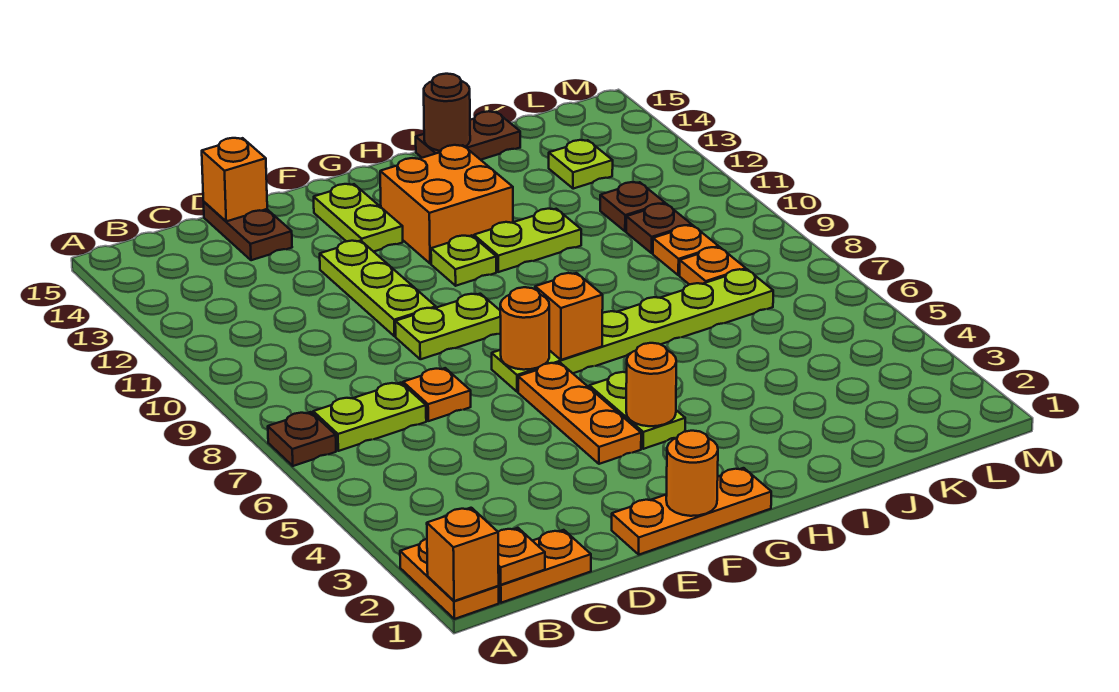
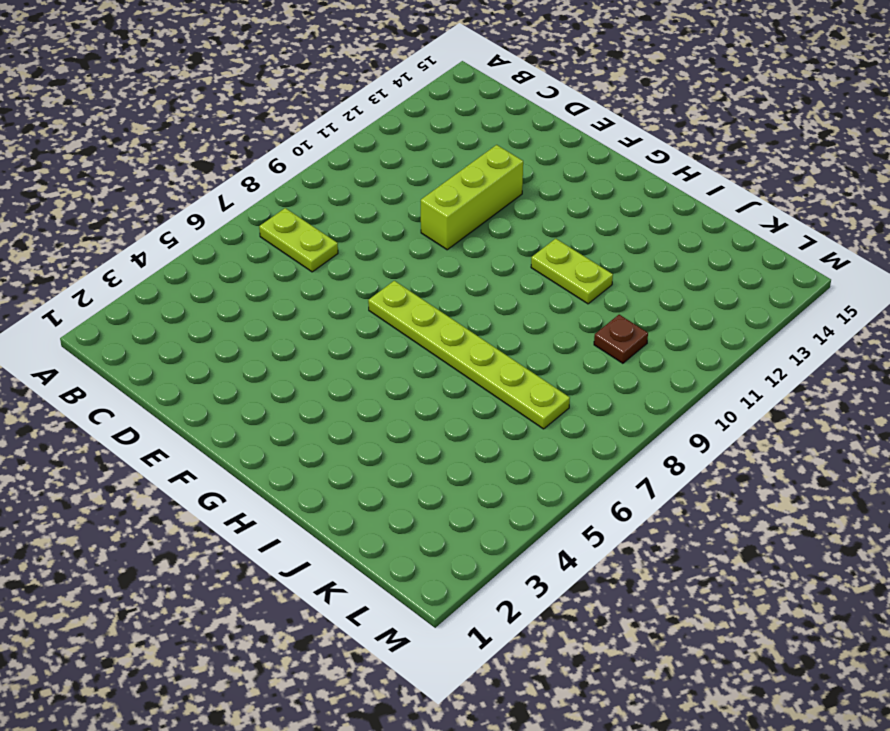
lime brick E10:E12 level 1 -> lime plate E10:E12 level 1
none -> orange plate A1:A2 level 1
none -> brown plate A7 level 1
none -> orange plate B1:C1 level 1
none -> orange plate D7 level 1

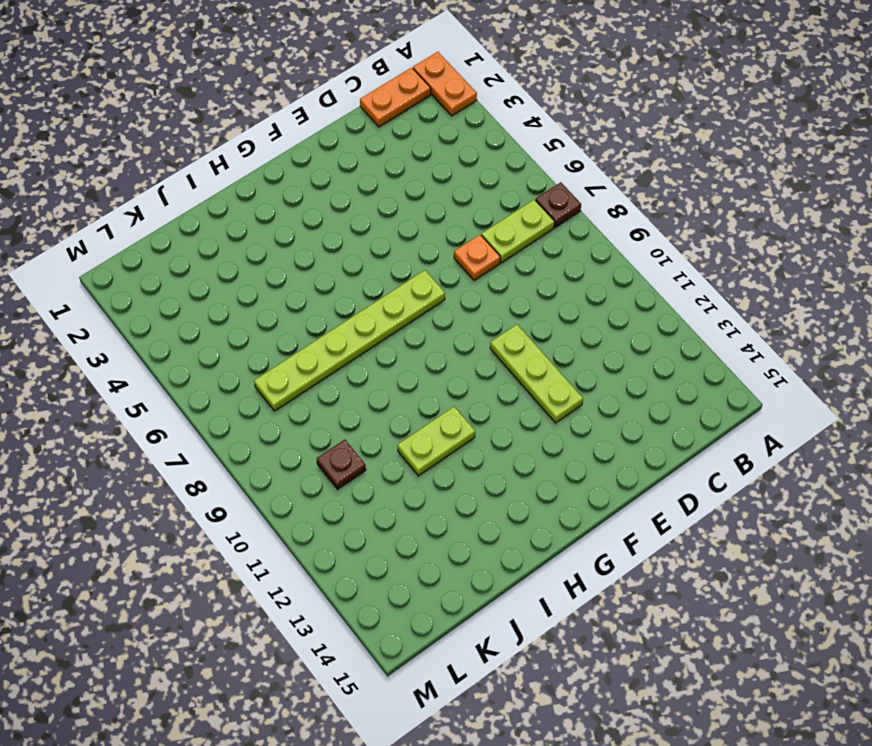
none -> brown plate D14:D15 level 1
none -> orange plate E1:G1 level 1
none -> lime plate E9:F9 level 1
none -> orange plate F4:F6 level 1

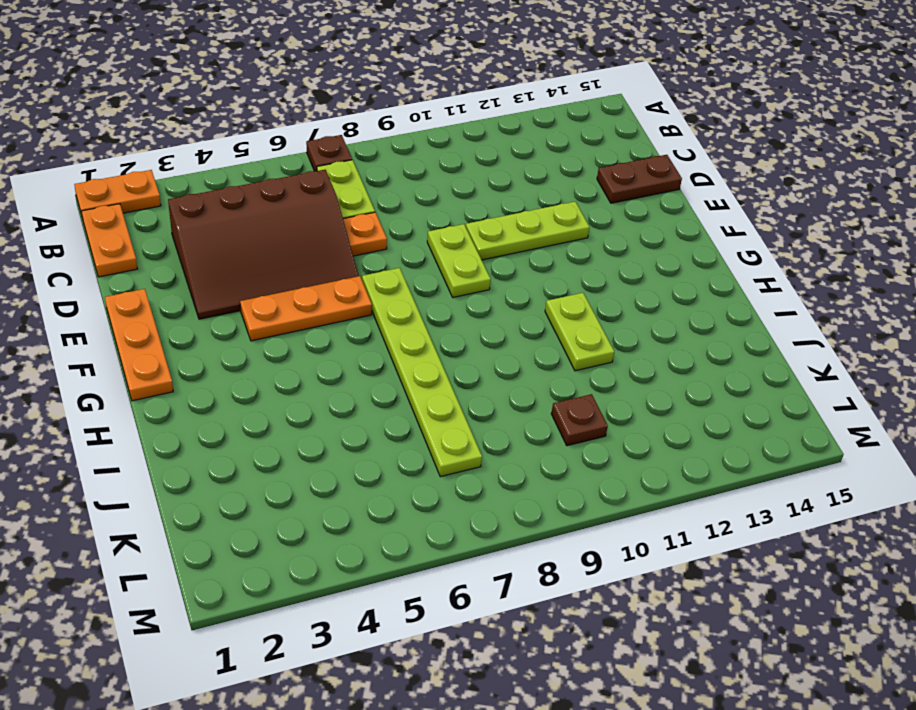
brown slope C3:E6 level 1 top C -> none
none -> lime plate F13:F14 level 1
none -> lime plate G4:G5 level 1
none -> lime plate G11 level 1
none -> orange brick G12:H13 level 1

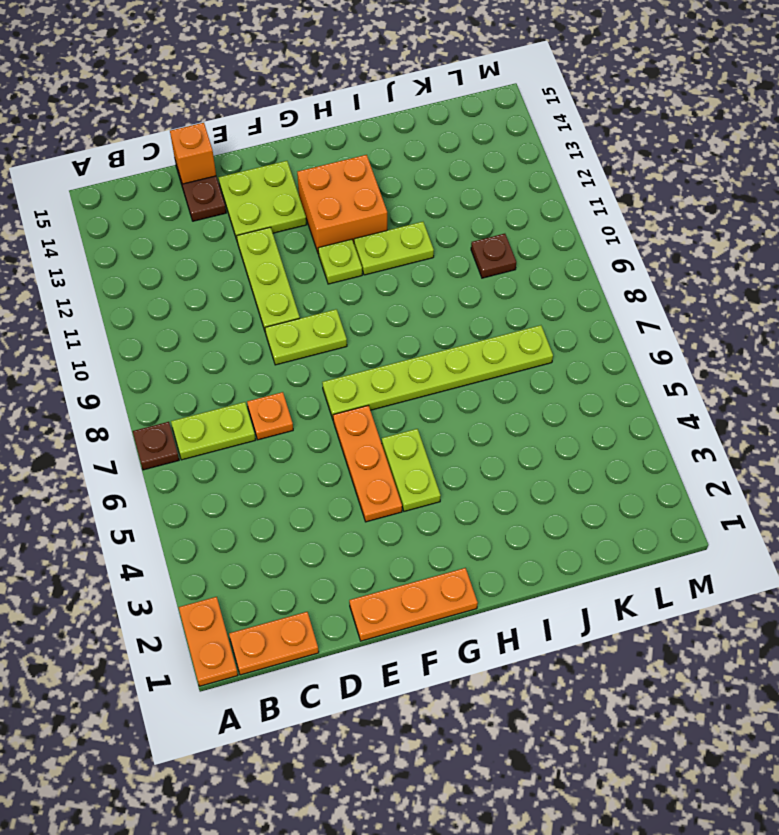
lime plate E13:F14 level 1 -> lime plate F13:F14 level 1
none -> brown plate I15:J15 level 1
none -> orange plate K8 level 1
none -> orange plate K9 level 1
none -> brown plate K11 level 1

